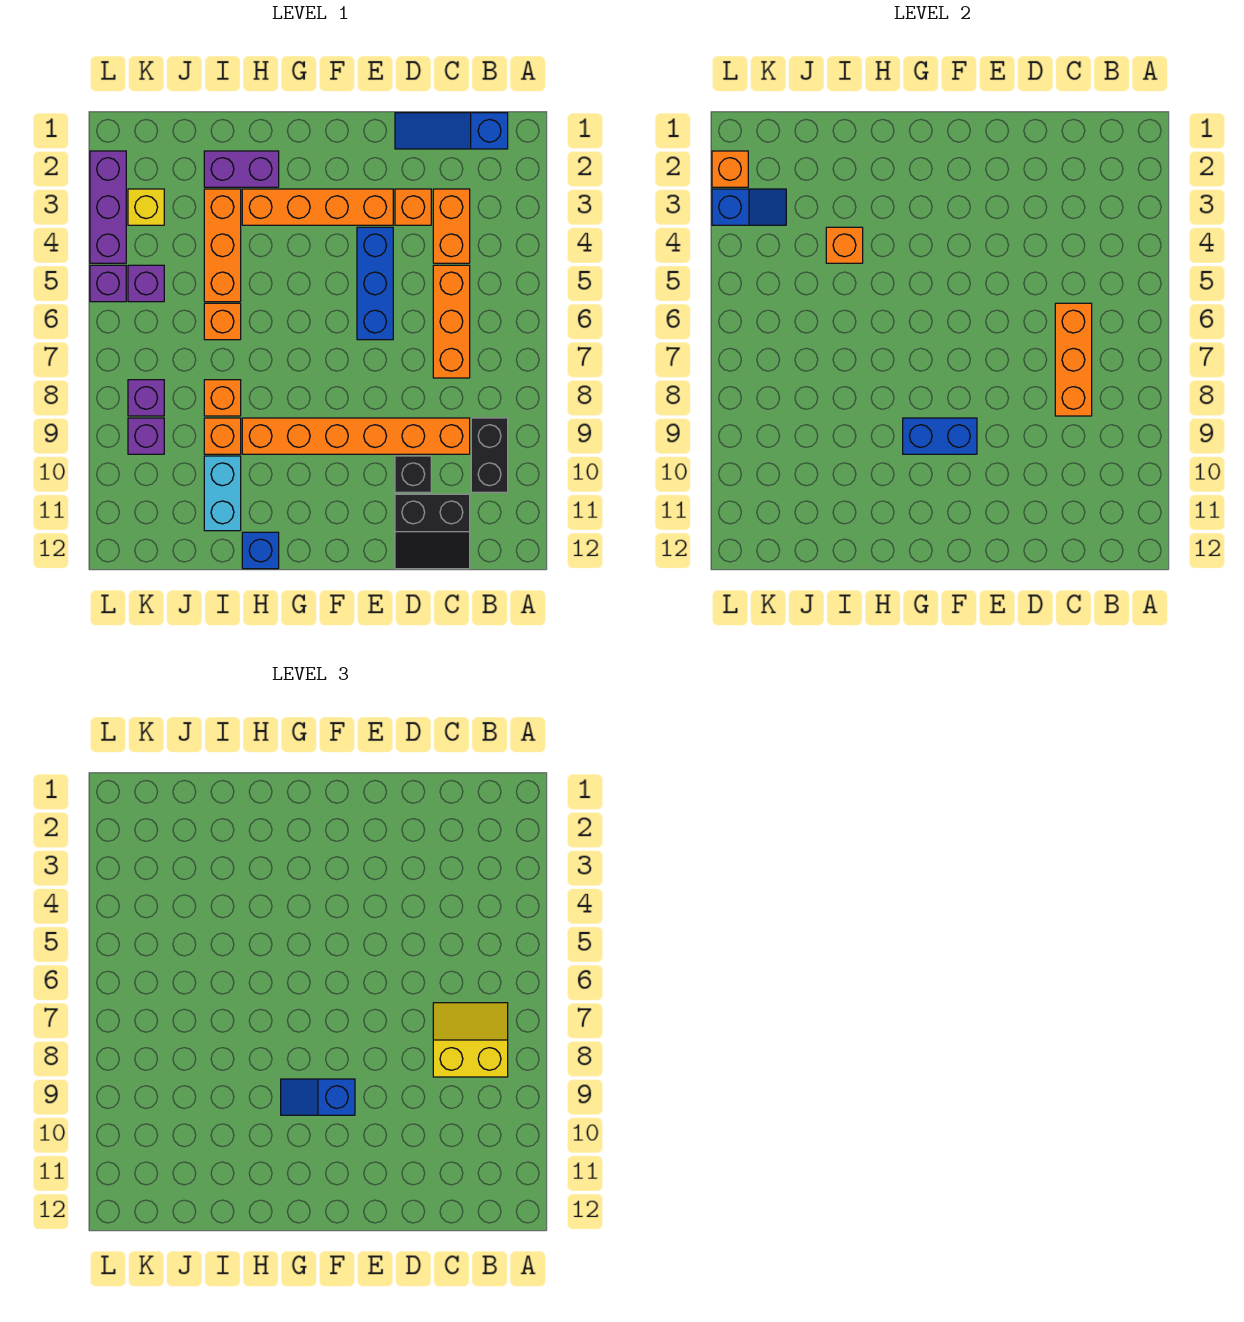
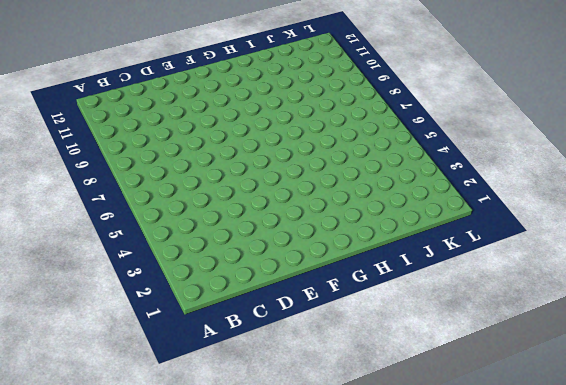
none -> blue slope B1:D1 level 1 top B
none -> black brick B9:B10 level 1
none -> orange brick C3:C4 level 1
none -> orange brick C5:C7 level 1

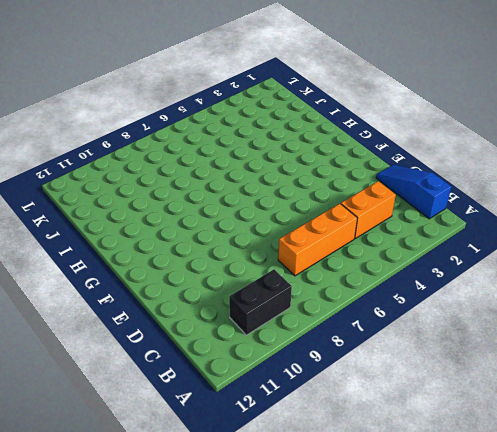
none -> orange brick C9:H9 level 1
none -> black slope C11:D12 level 1 top 11
none -> orange brick D3 level 1
none -> black brick D10 level 1

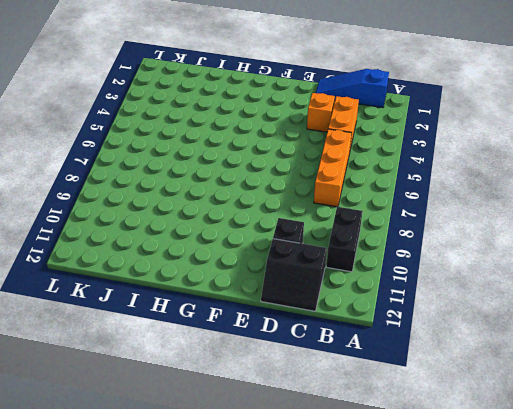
none -> orange brick C9:H9 level 1
none -> orange brick E3:H3 level 1
none -> blue brick E4:E6 level 1
none -> purple brick H2:I2 level 1

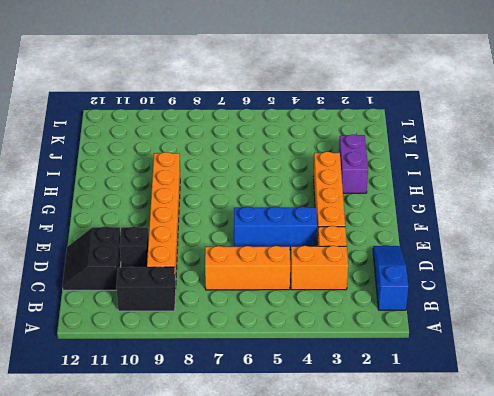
none -> blue brick H12 level 1
none -> orange brick I3:I5 level 1
none -> orange brick I6 level 1
none -> orange brick I8 level 1

